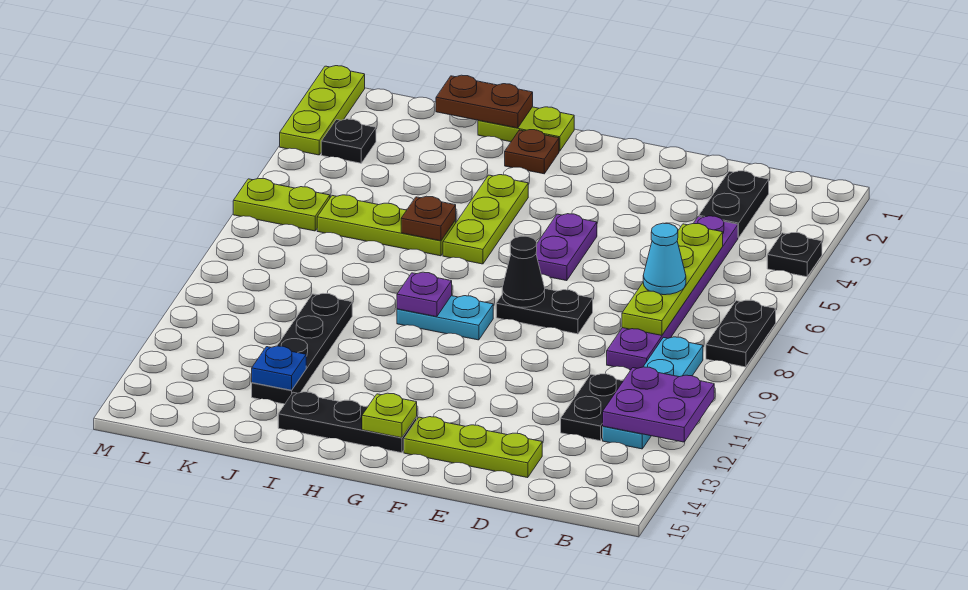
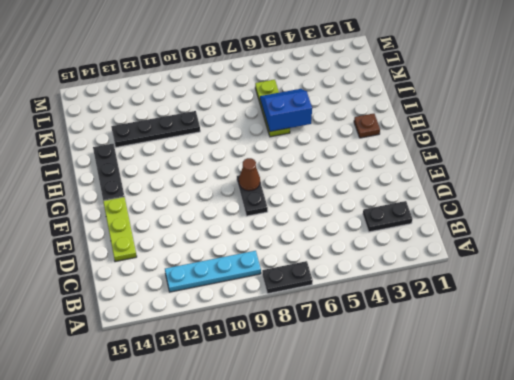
brown cone F8 level 2 -> black cone F8 level 2
blue slope I5:J6 level 2 top I -> brown plate I6 level 2
none -> black plate A4 level 1
none -> purple plate C4:C9 level 1
none -> black plate C11:C12 level 1

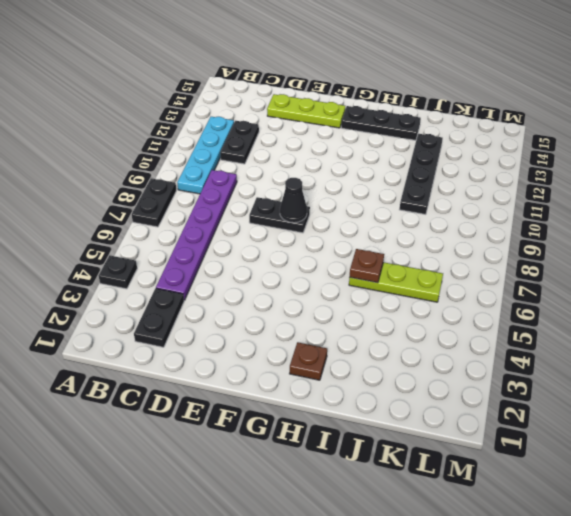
none -> purple plate F5:F6 level 1
none -> cyan plate G9:H9 level 1
none -> lime plate H1:I1 level 1

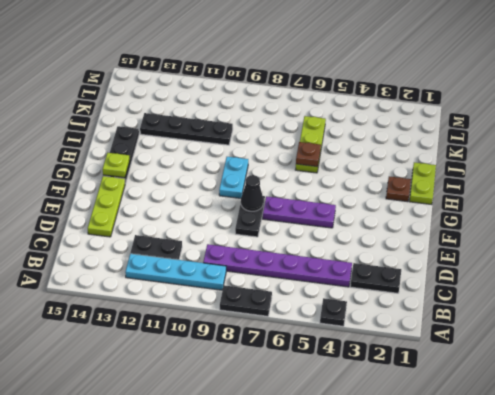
purple plate F5:F7 level 1 -> purple plate F5:F6 level 1
none -> lime plate H4:H6 level 1
none -> black plate L3 level 1
none -> lime plate L6:M6 level 1

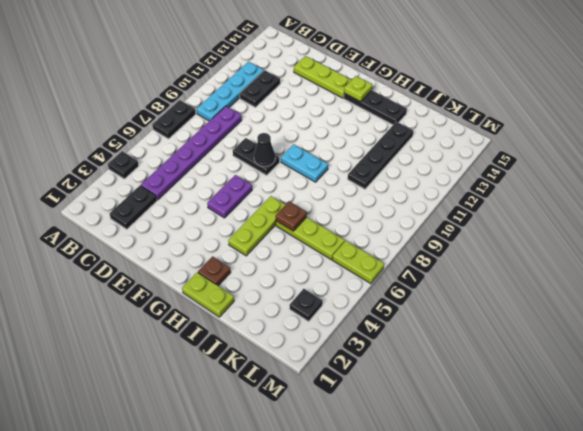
none -> lime plate M1:M3 level 1
none -> purple plate A11:B12 level 2
none -> lime plate C5:C8 level 2

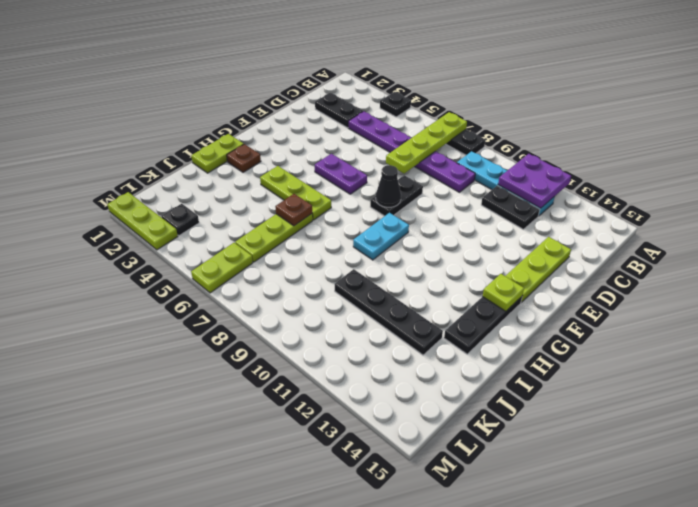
lime plate A7:D7 level 2 -> lime plate C5:C8 level 2
none -> purple plate H9 level 2
none -> brown plate I1:J1 level 2
none -> blue plate J13 level 2

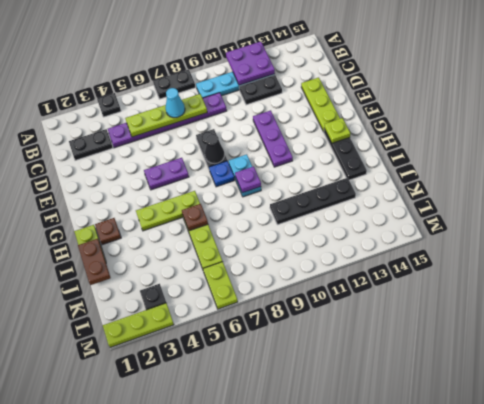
purple plate E11:G11 level 1 -> none
blue plate G8 level 1 -> blue plate J13 level 2

